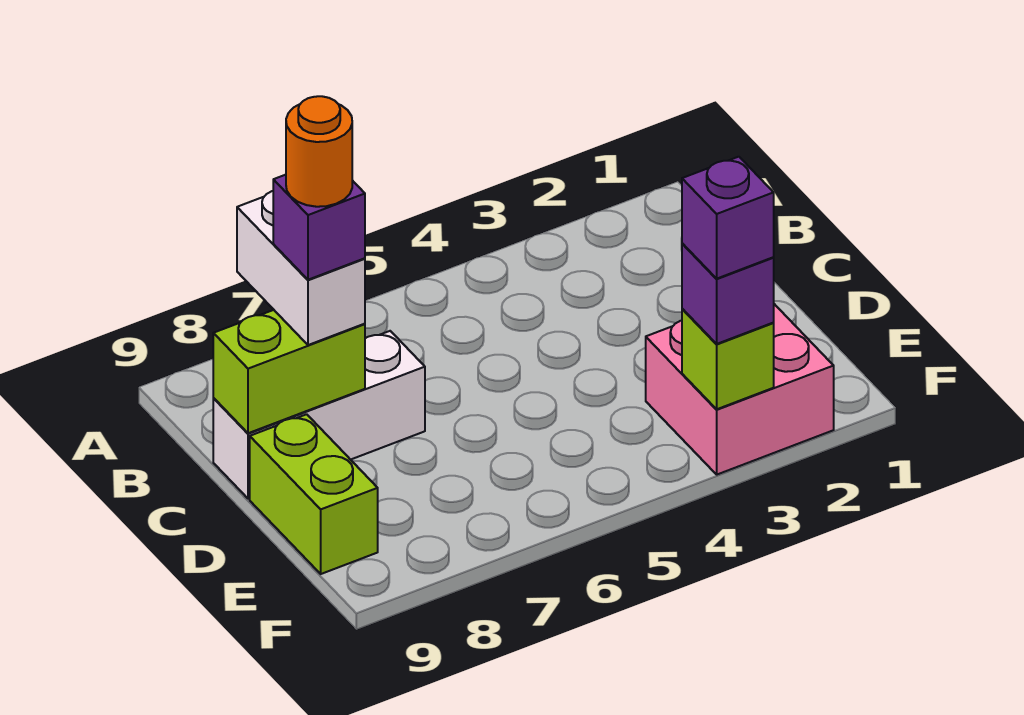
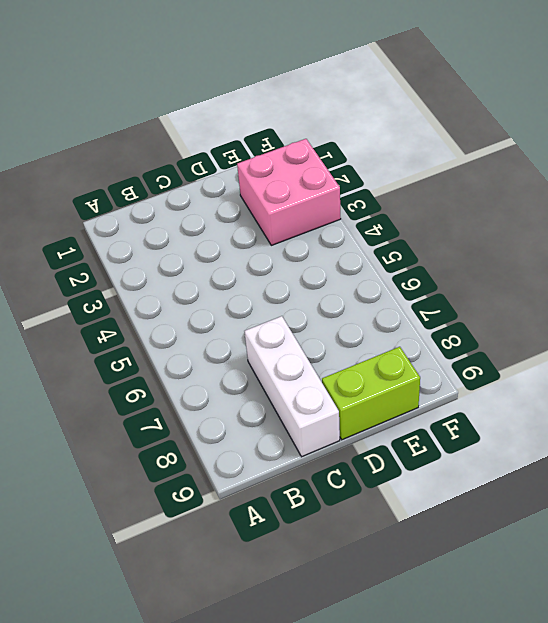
none -> lime brick C8:C9 level 2
none -> lime brick F3 level 2

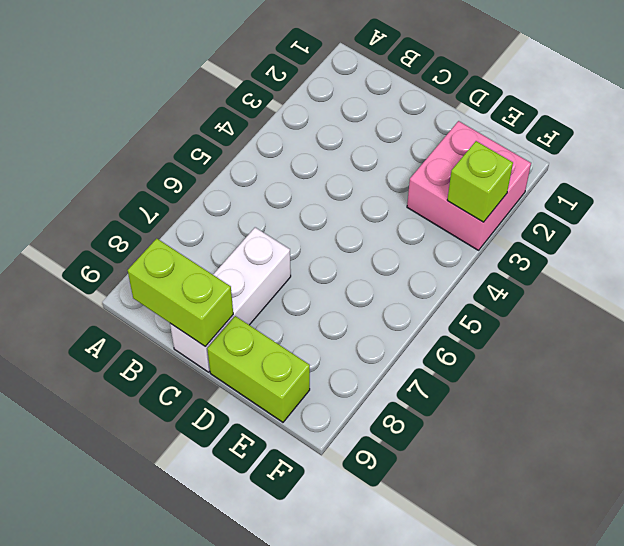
lime brick B9:C9 level 2 -> lime brick C8:C9 level 2
none -> white brick B8:C8 level 3
none -> purple brick F3 level 3

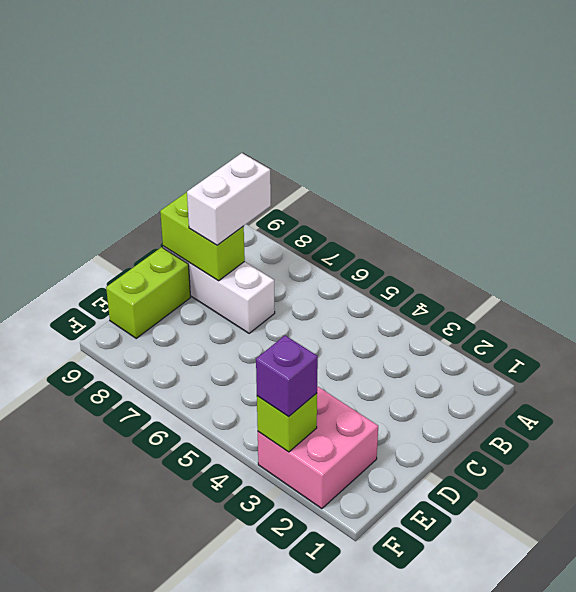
none -> purple brick C8 level 4
none -> purple brick F3 level 4

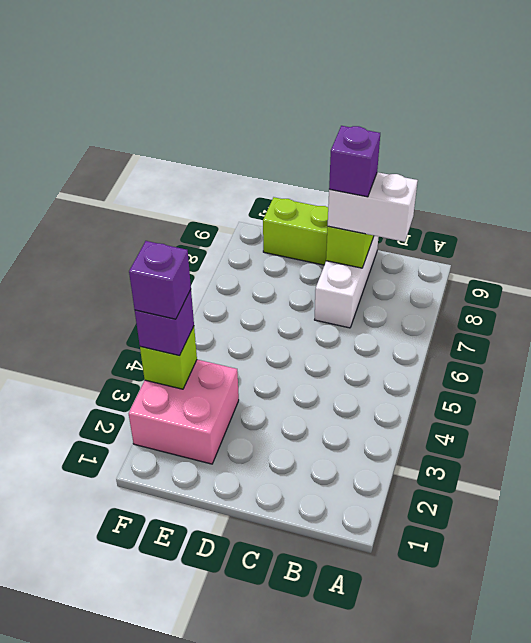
none -> orange round brick C8 level 5

